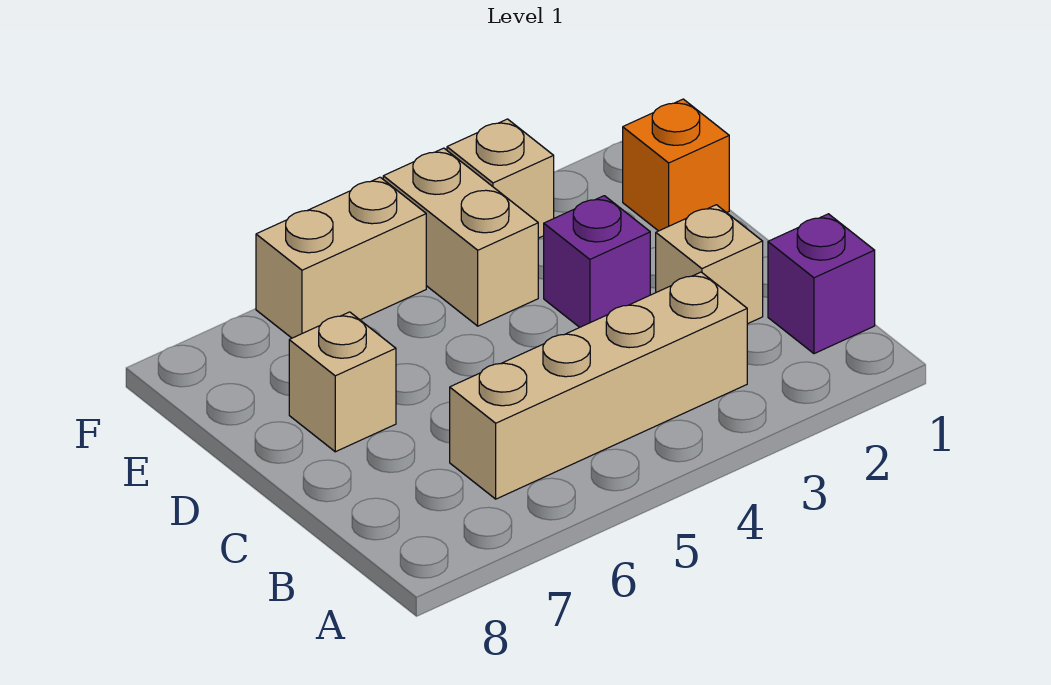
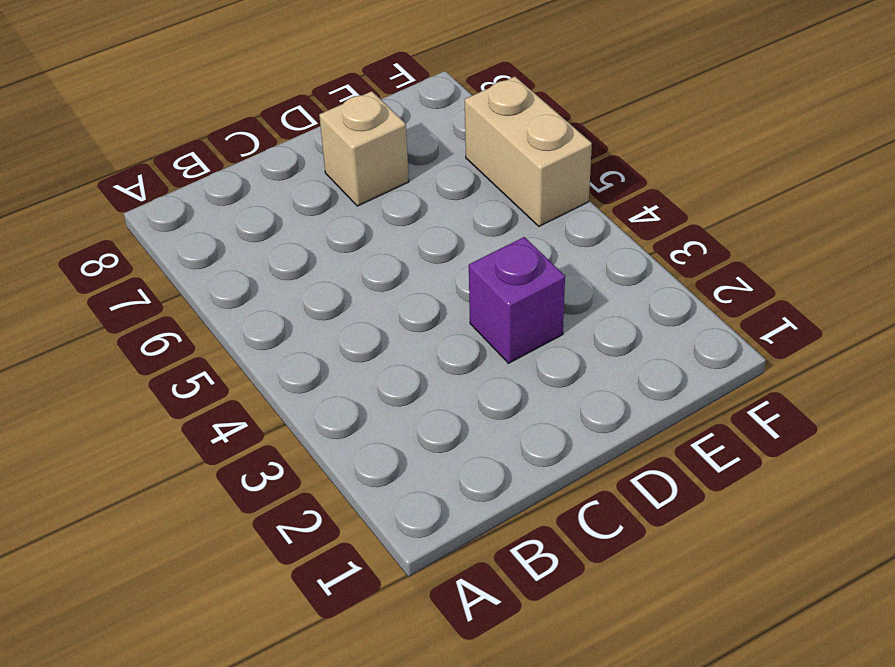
none -> purple brick B1 level 1
none -> tan brick B3:B6 level 1

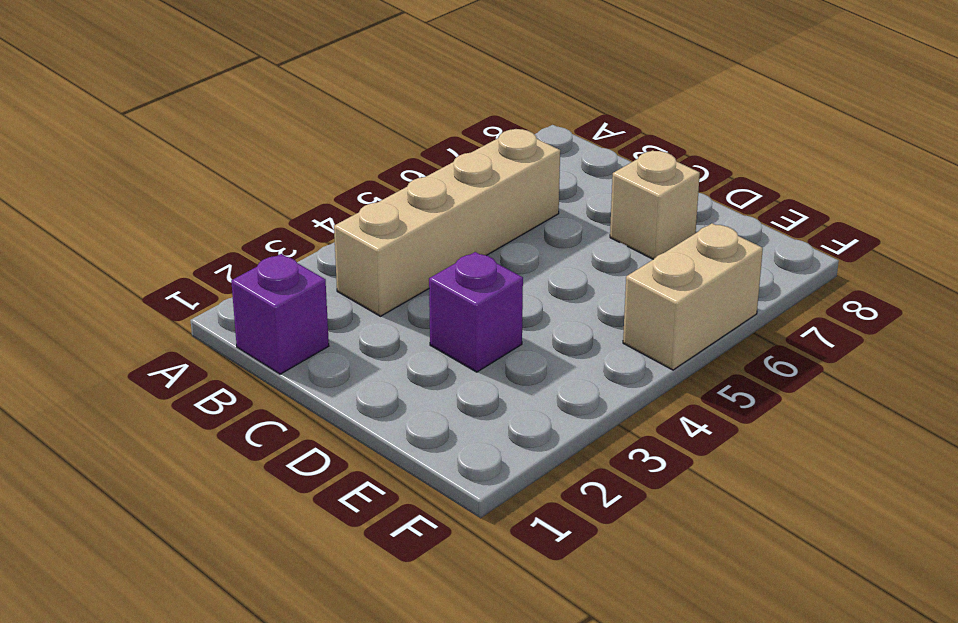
none -> tan brick C2 level 1
none -> orange brick E1 level 1

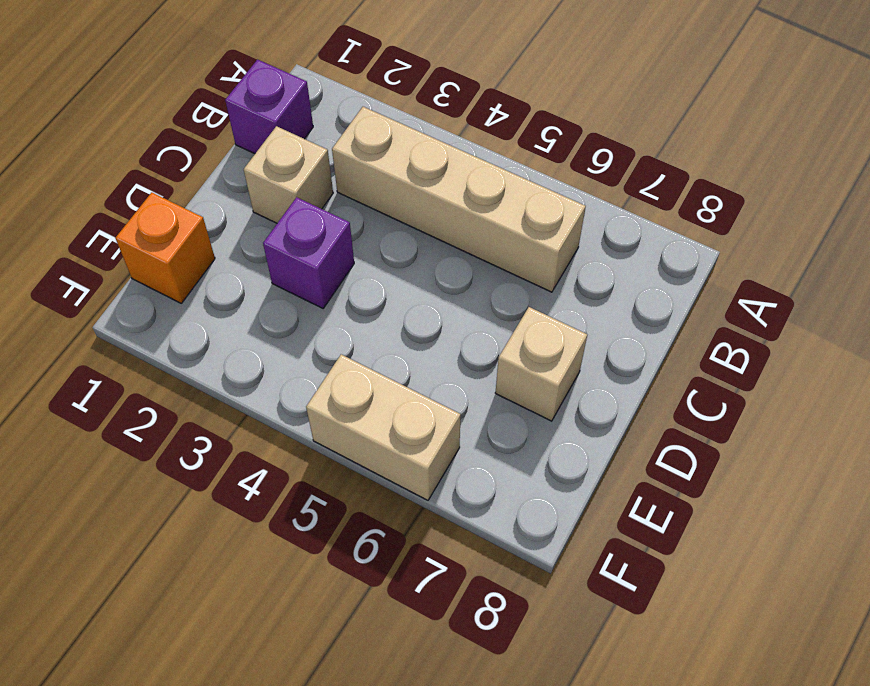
none -> tan brick E4:F4 level 1
none -> tan brick F3 level 1

